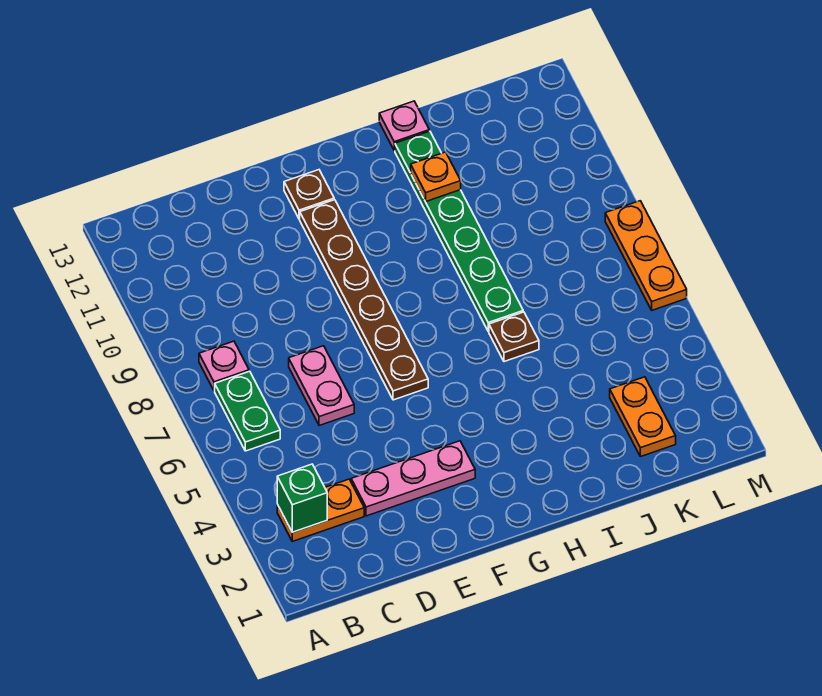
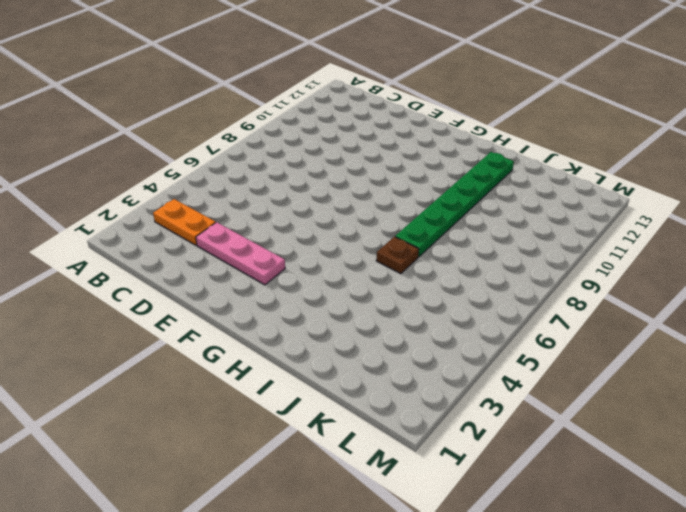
none -> green plate B6:B7 level 1
none -> pink plate B8 level 1
none -> pink plate D6:D7 level 1

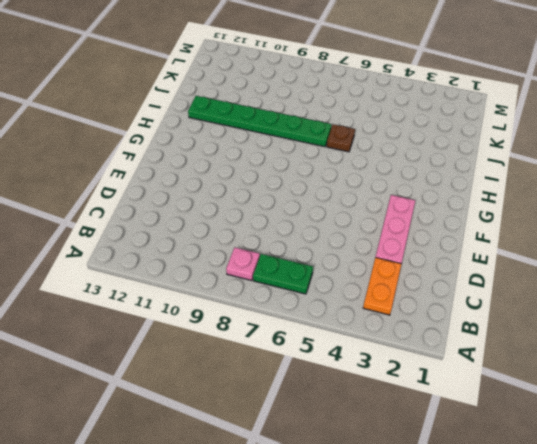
none -> pink plate D6:D7 level 1
none -> brown plate F6:F11 level 1
none -> brown plate F12 level 1

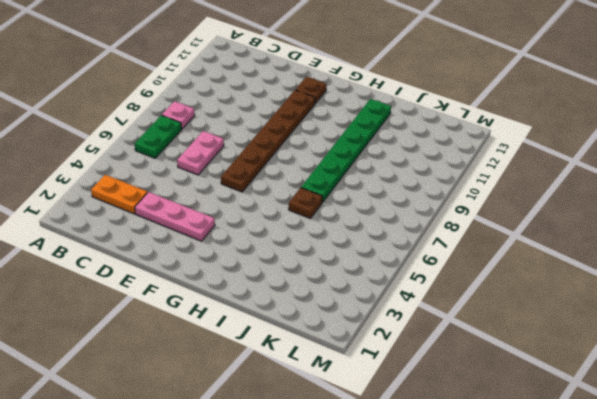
none -> pink plate I13 level 1
none -> orange plate K2:K3 level 1
none -> orange plate M6:M8 level 1

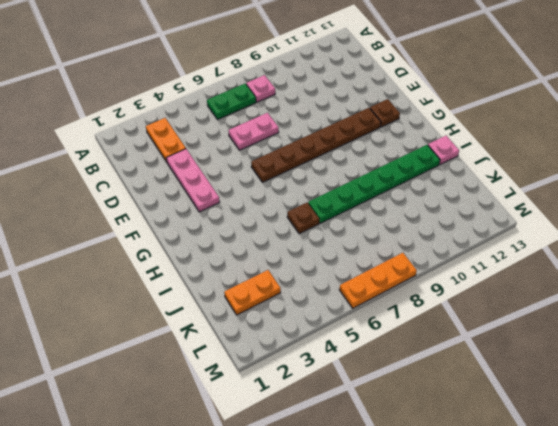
none -> green brick B3 level 2
none -> orange plate I11 level 2

